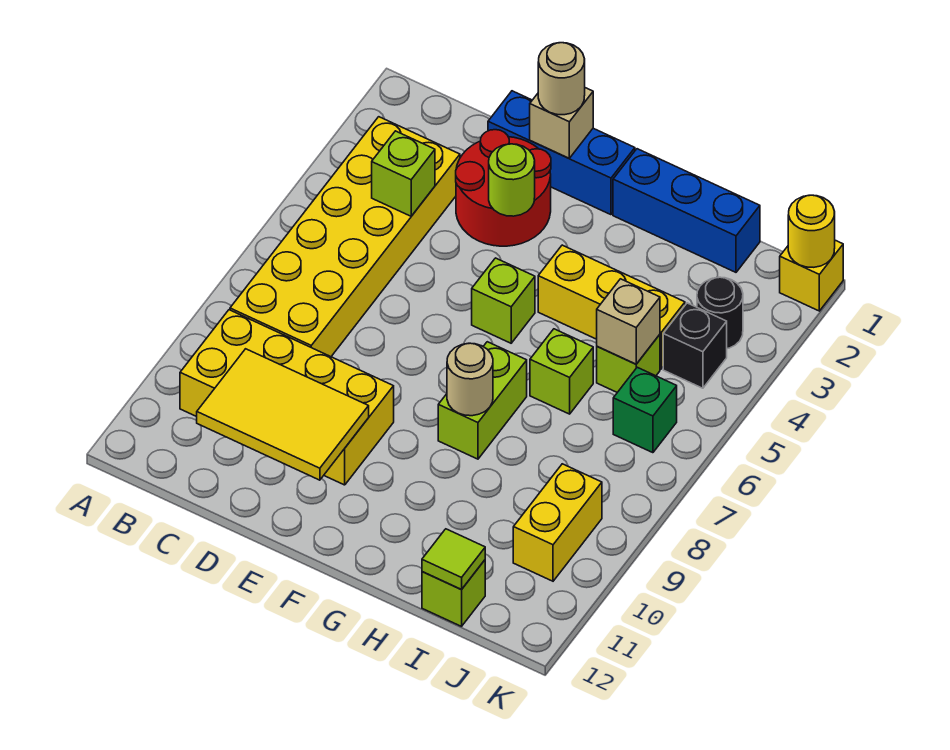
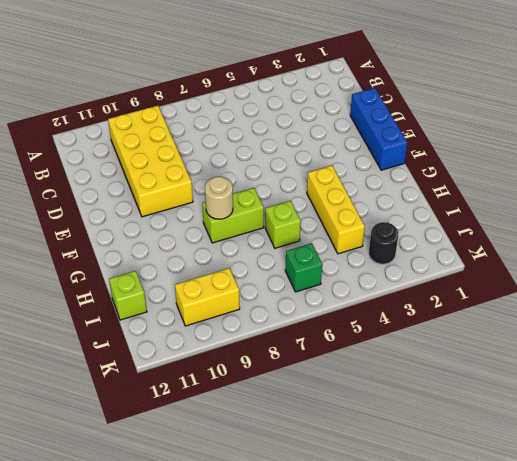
none -> yellow brick B3:C8 level 1
none -> red round brick D2:E3 level 1
none -> lime brick F5 level 1

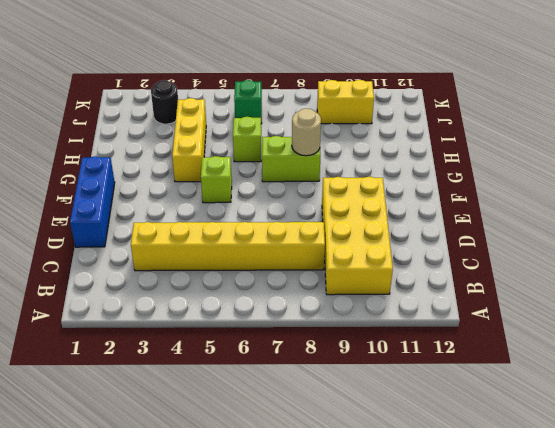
yellow brick C3:C8 level 1 -> yellow brick B3:C8 level 1
none -> red round brick D2:E3 level 1
none -> blue brick G1:I1 level 1
none -> lime brick I5 level 1

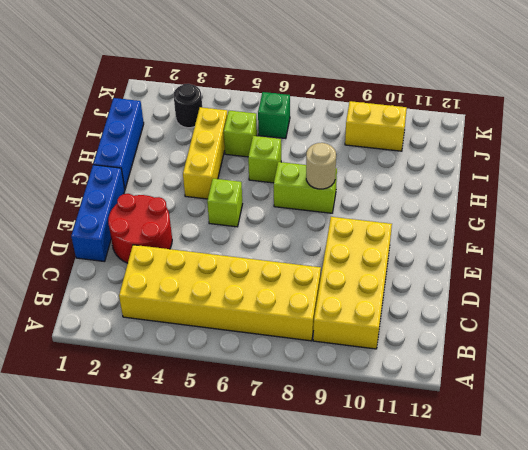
none -> lime brick I12 level 1
none -> black brick J4 level 1
none -> yellow brick K1 level 1

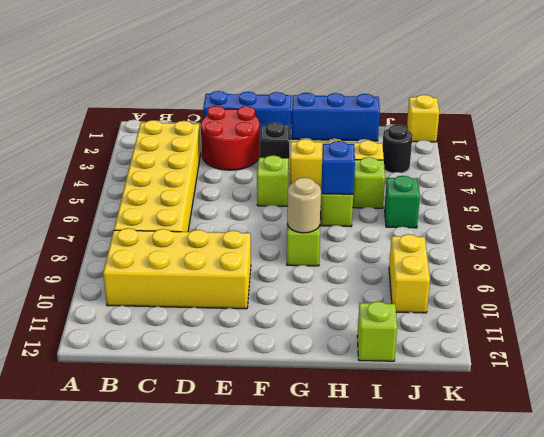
black brick F3 level 1 -> black brick J4 level 1
blue brick H6 level 2 -> none
none -> lime brick C4 level 2
none -> yellow tile C10:E11 level 2
none -> tan brick E1 level 2

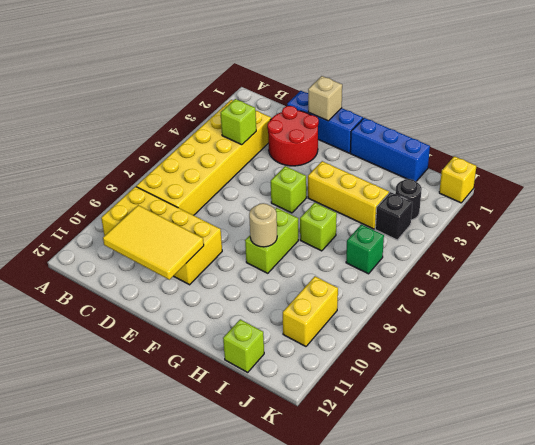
none -> lime brick I5 level 1
none -> lime round brick E3 level 2
none -> tan brick I5 level 2

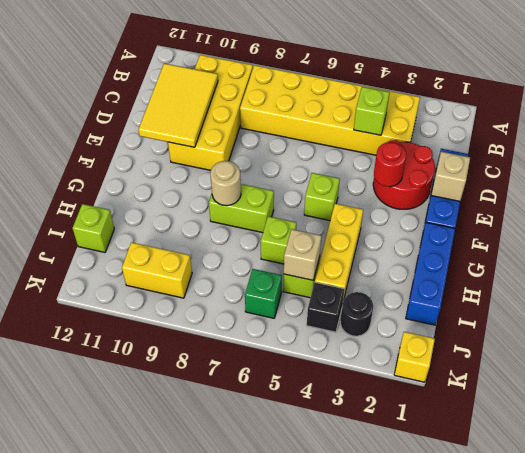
red round brick E3 level 2 -> lime round brick E3 level 2
none -> lime tile I12 level 2
none -> yellow round brick K1 level 2
none -> tan round brick E1 level 3

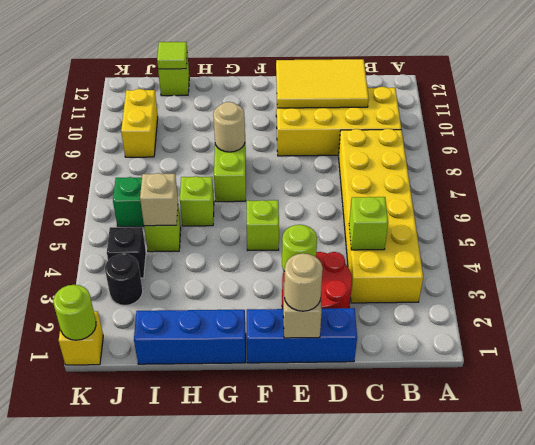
lime round brick K1 level 2 -> yellow round brick K1 level 2
none -> yellow brick G4:I4 level 1

